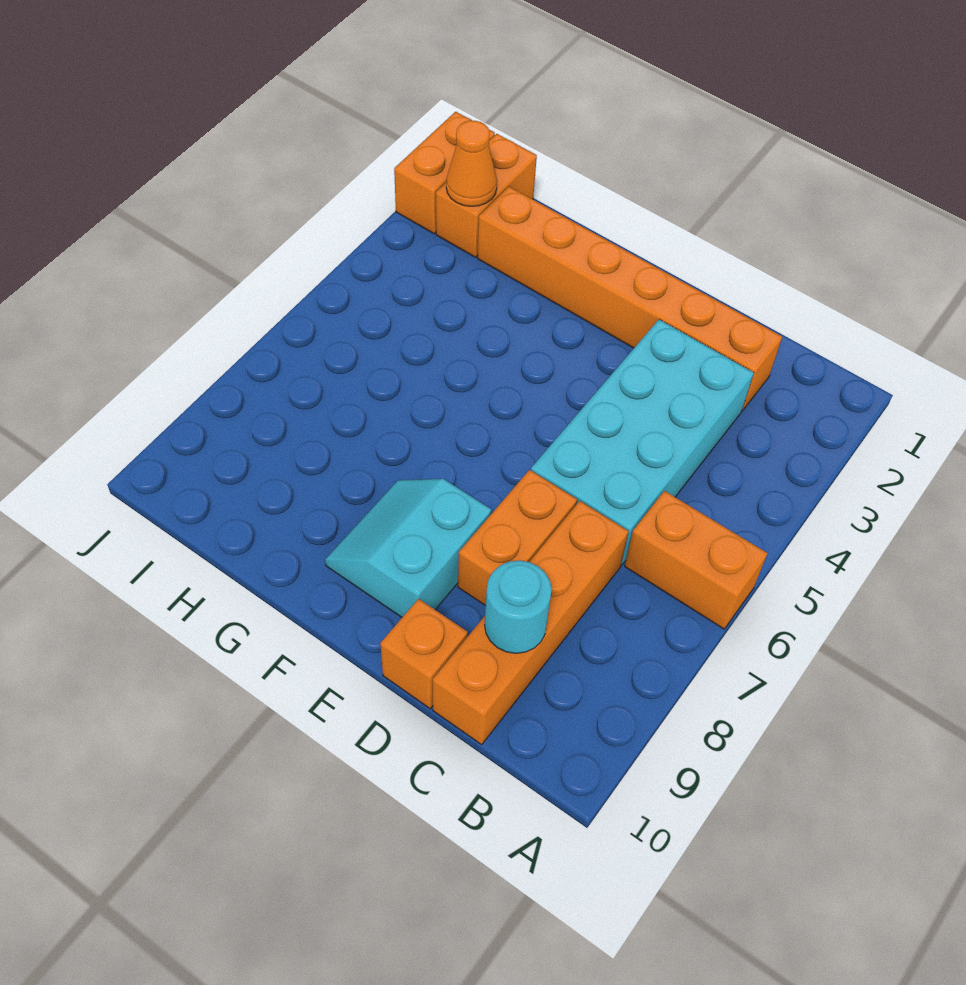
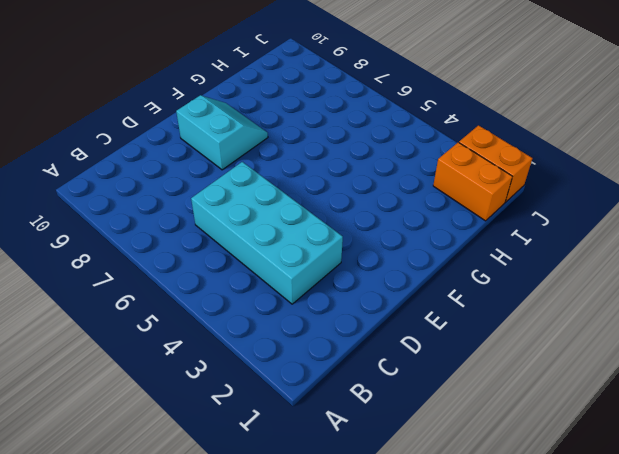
none -> orange brick A6:B6 level 1
none -> orange brick C2:H2 level 1

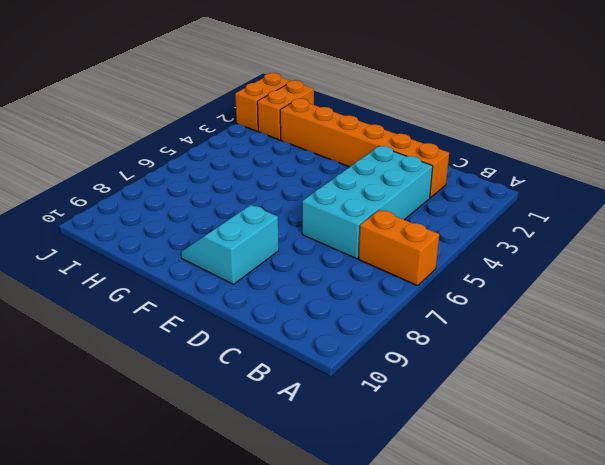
none -> orange brick C7:C10 level 1
none -> orange brick D7:D8 level 1

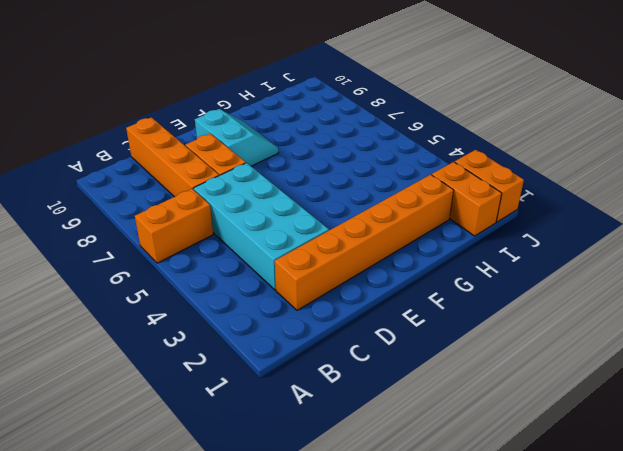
none -> orange brick D10 level 1
none -> cyan round brick C9 level 2

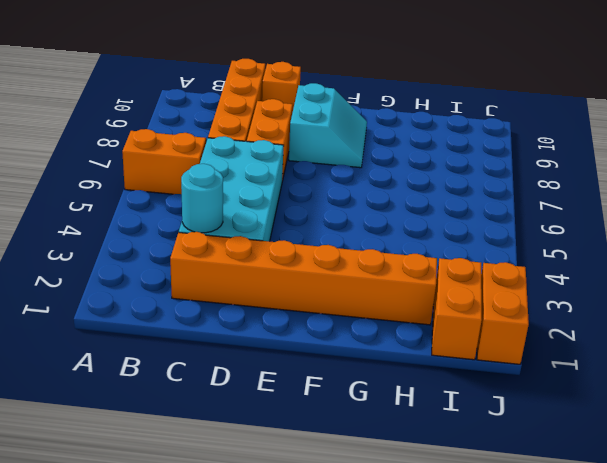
cyan round brick C3 level 2 -> cyan round brick C9 level 2
none -> orange cone I2 level 2

